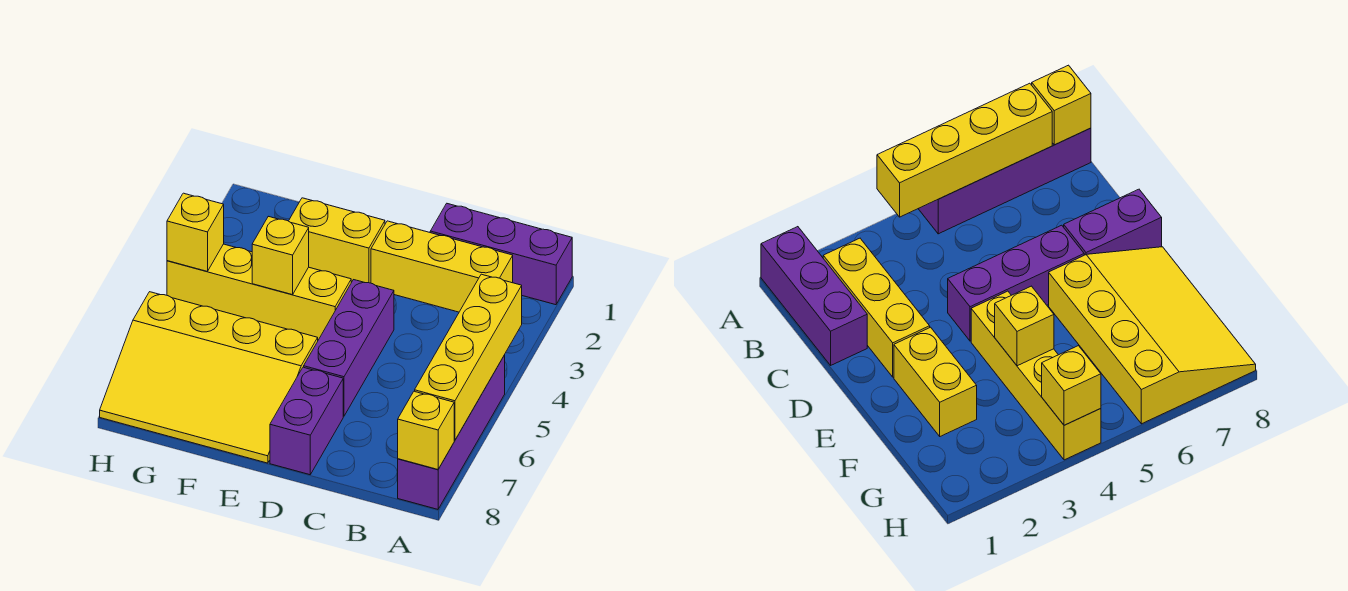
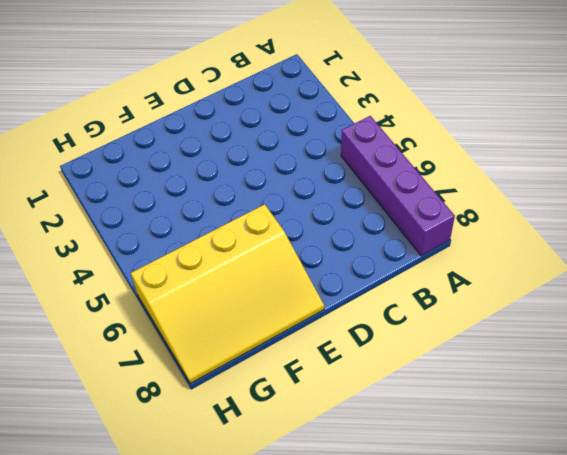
none -> purple brick A1:C1 level 1
none -> yellow brick B2:D2 level 1
none -> purple brick D4:D6 level 1

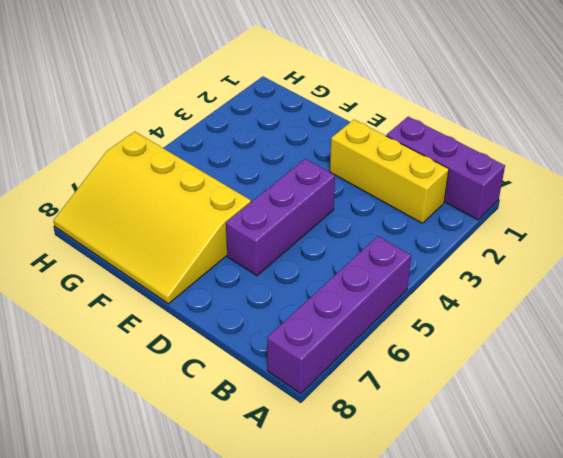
none -> purple brick D7:D8 level 1
none -> yellow brick E2:F2 level 1
none -> yellow brick E4:H4 level 1

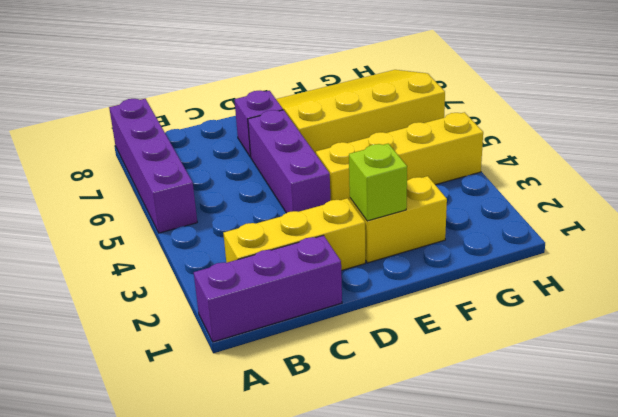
purple brick D7 level 1 -> purple brick D7:D8 level 1
lime brick E2 level 2 -> none
none -> yellow brick A4:A7 level 2
none -> yellow brick A8 level 2
none -> yellow brick F4 level 2

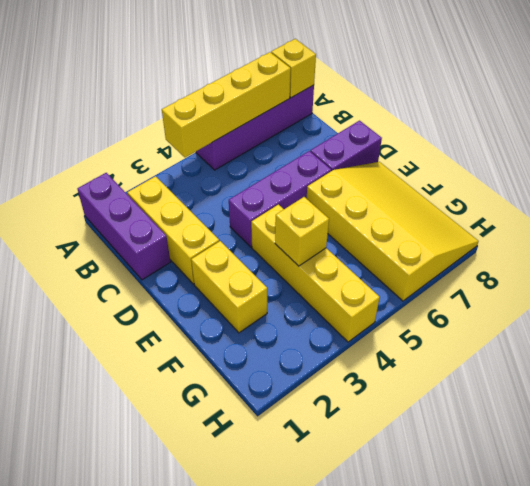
none -> yellow brick H4 level 2

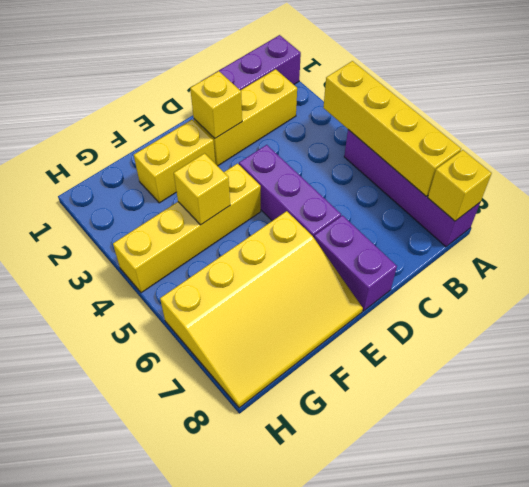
yellow brick D2 level 2 -> yellow brick H4 level 2

